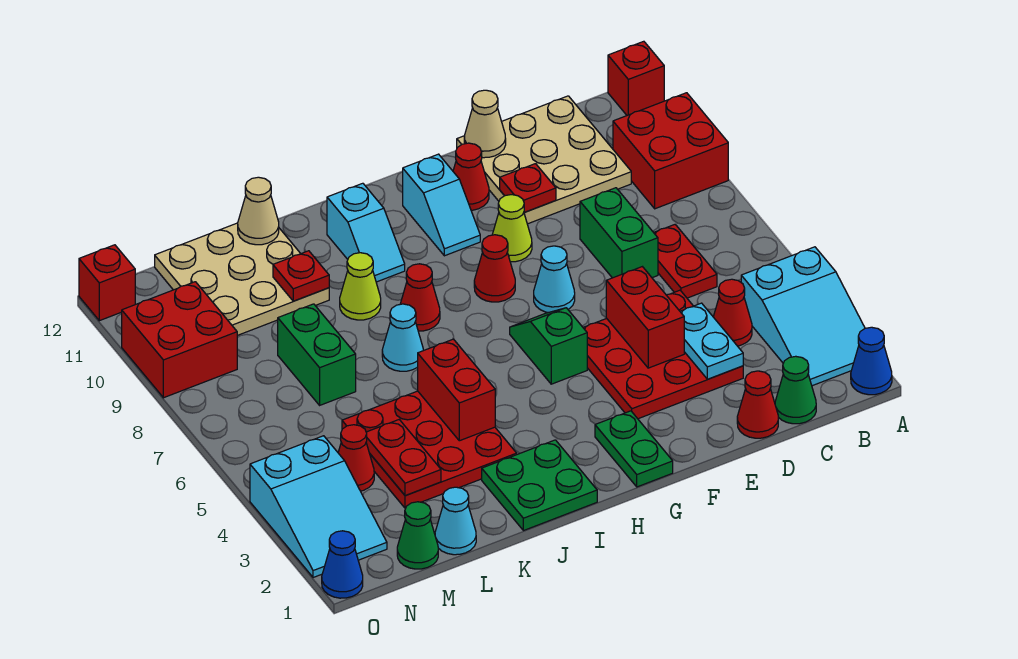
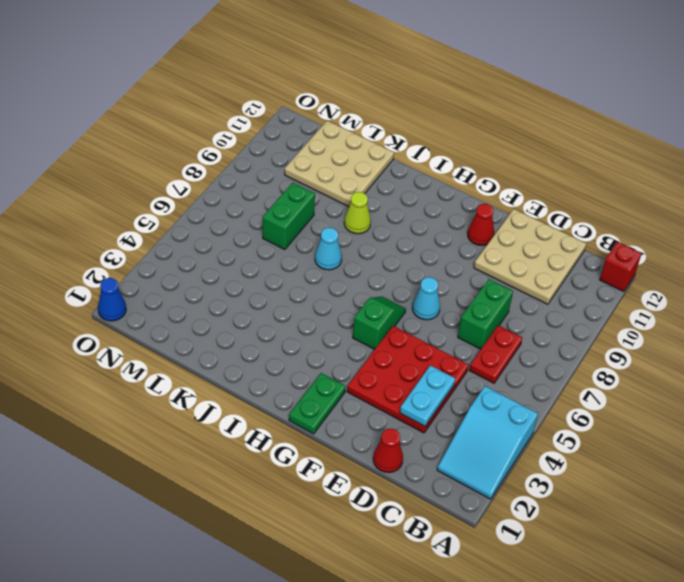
none -> blue cone A1 level 1
none -> red brick A9:B10 level 1
none -> green cone C1 level 1
none -> red cone C4 level 1

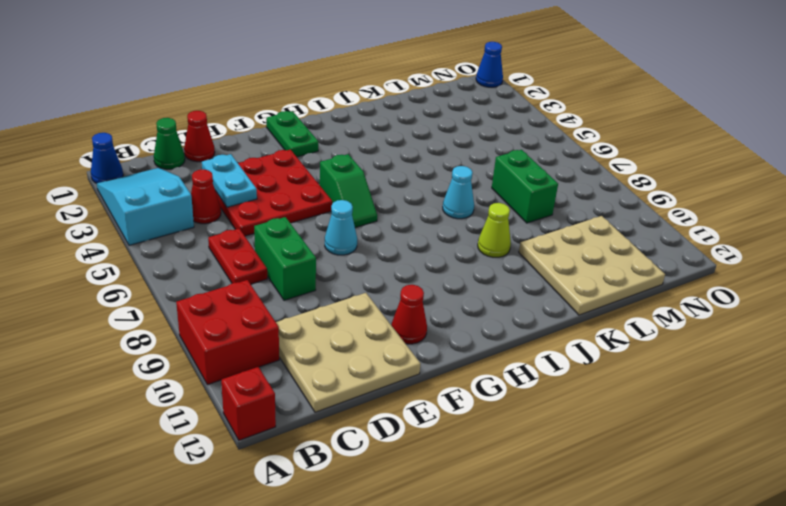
none -> lime cone F9 level 1
none -> red cone G8 level 1
none -> cyan slope G10:G11 level 1 top 11
none -> green plate I1:J2 level 1

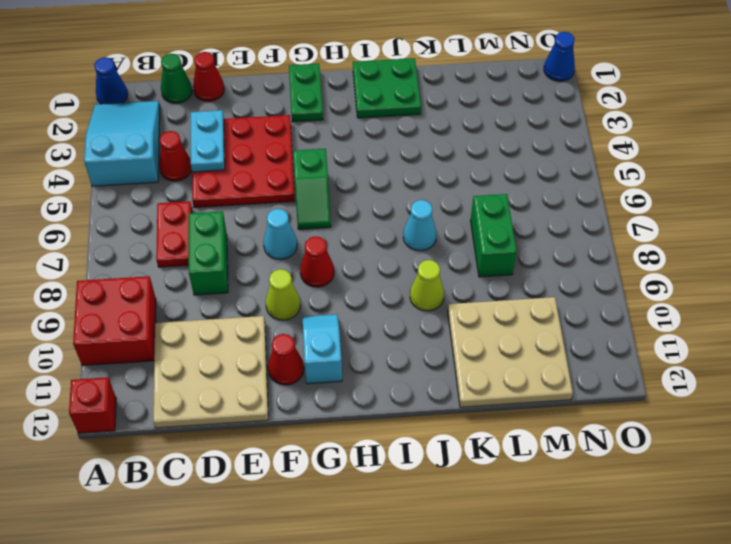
none -> red cone I8 level 1
none -> cyan slope I10:I11 level 1 top 11
none -> red plate J3:L5 level 1
none -> cyan cone L1 level 1

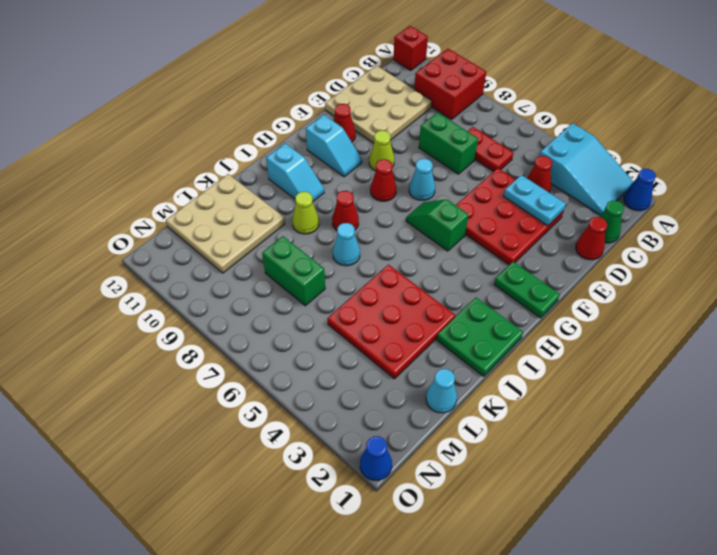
none -> green cone M1 level 1
none -> red cone M4 level 1
none -> cyan slope N2:O4 level 1 top 4
none -> red brick N9:O10 level 1

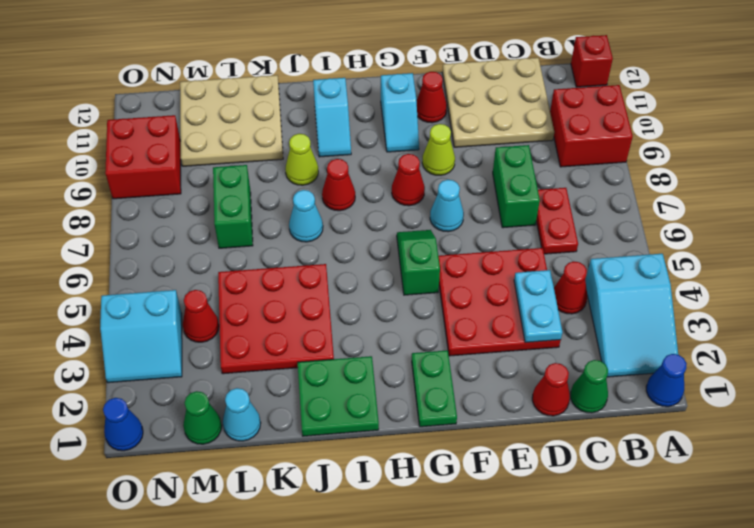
cyan slope N3:O4 level 1 top 4 -> cyan slope N2:O4 level 1 top 4
none -> red brick O12 level 1
none -> red brick E4:E5 level 2
none -> red plate E10 level 2
none -> tan cone E12 level 2

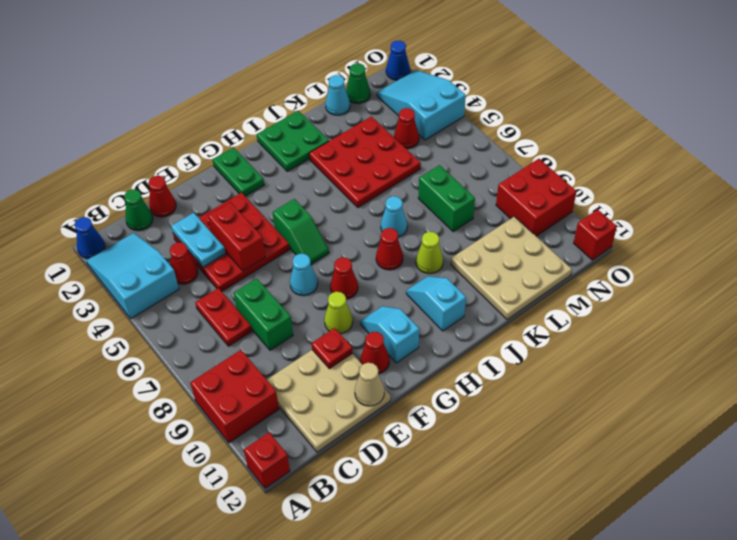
none -> red brick J4:J5 level 2
none -> red plate K10 level 2
none -> tan cone K12 level 2
none -> red plate L3:L4 level 2

